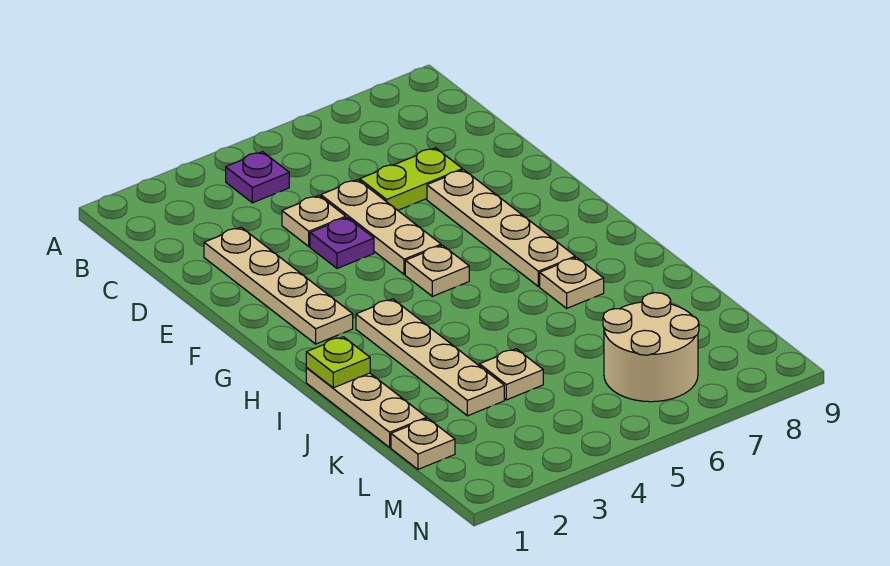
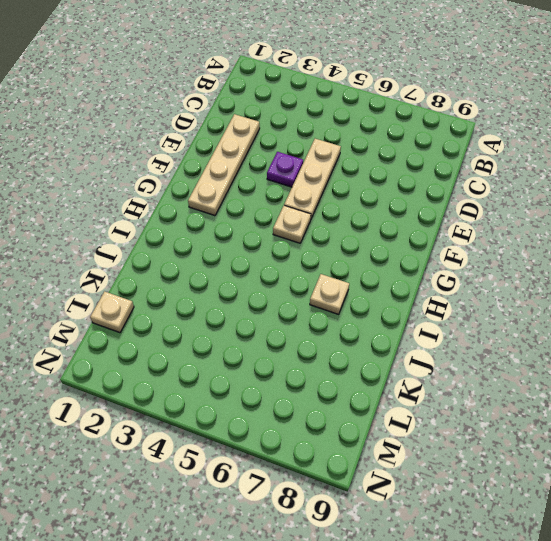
none -> purple plate B4 level 1
none -> tan plate D4 level 1
none -> lime plate D6:D7 level 1

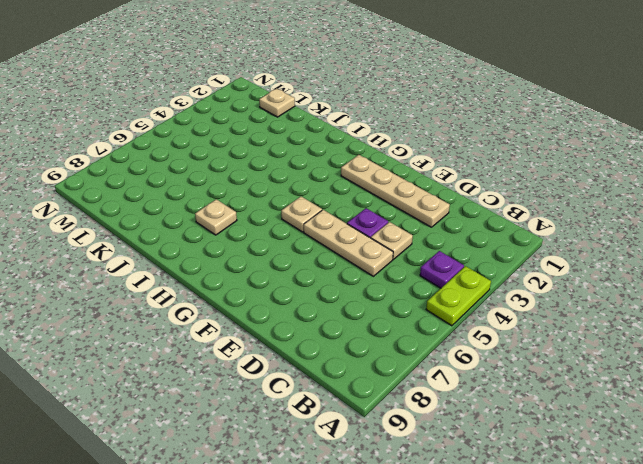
lime plate A4:A5 level 1 -> lime plate D6:D7 level 1
none -> tan plate E7:H7 level 1
none -> tan plate H3:K3 level 1
none -> tan plate I1:K1 level 1

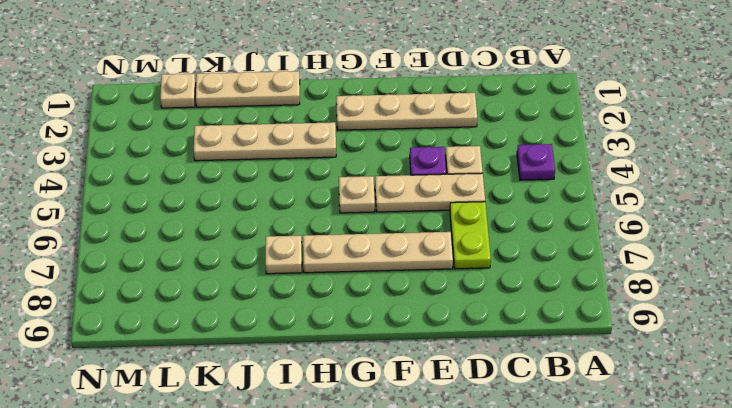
none -> tan plate K4 level 1
none -> tan round brick L6:M7 level 1
none -> lime plate I1 level 2

